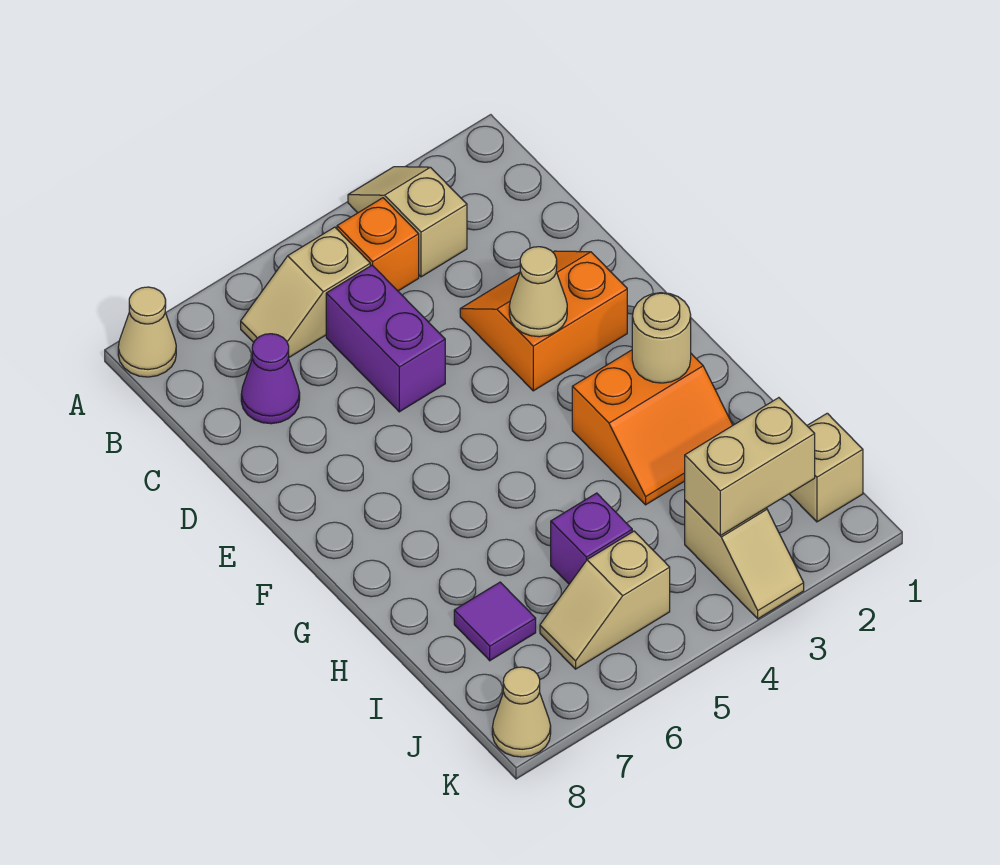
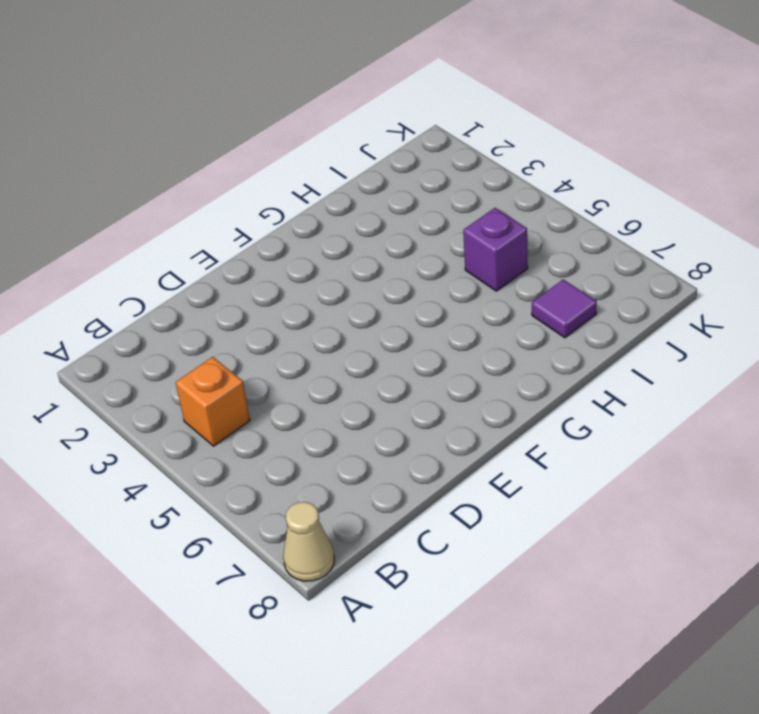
none -> tan slope A3:B3 level 1 top B
none -> tan slope B5:B6 level 1 top 5
none -> purple brick C5:D5 level 1

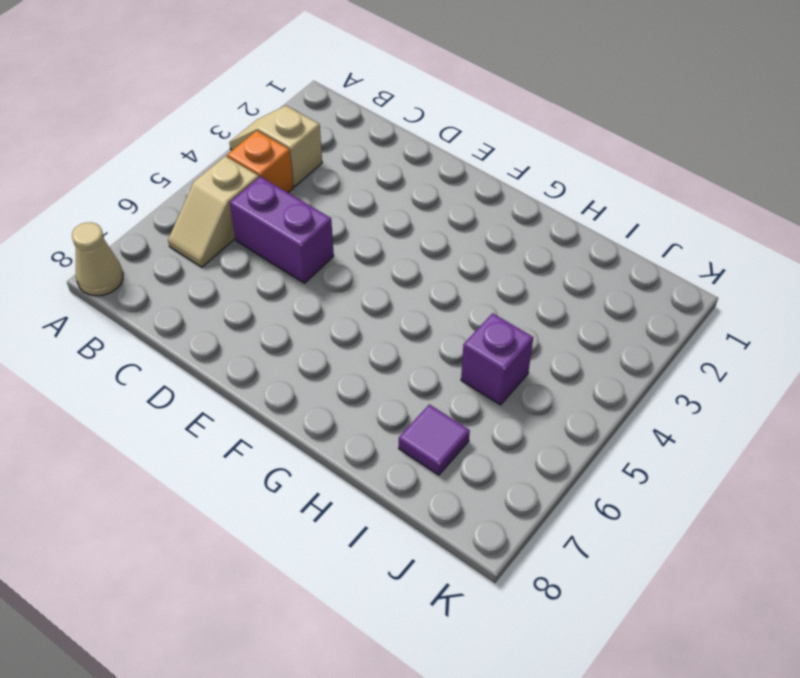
none -> purple cone C7 level 1
none -> orange slope D2:E3 level 1 top E
none -> orange slope G2:H3 level 1 top G

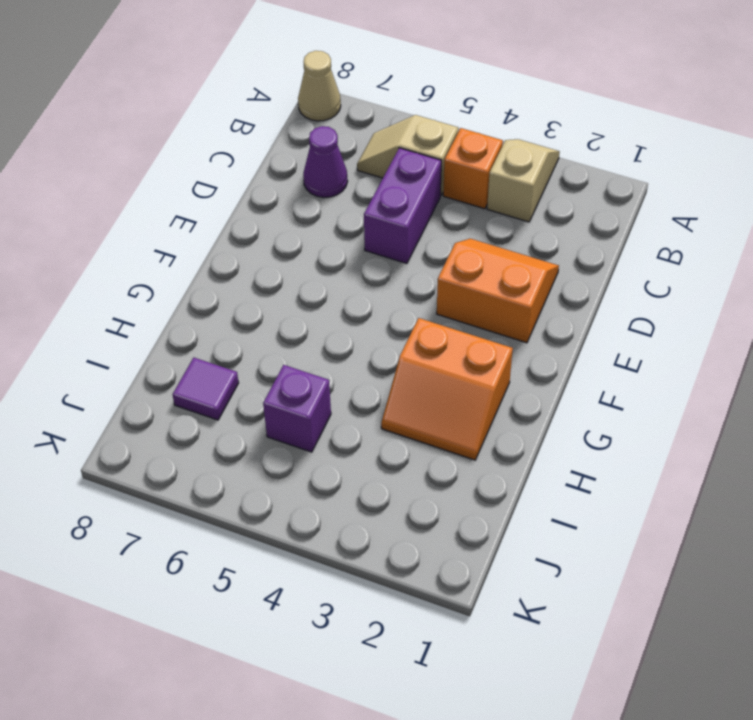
none -> tan brick J1 level 1
none -> tan slope J3:K3 level 1 top J
none -> tan slope J5:J6 level 1 top 5

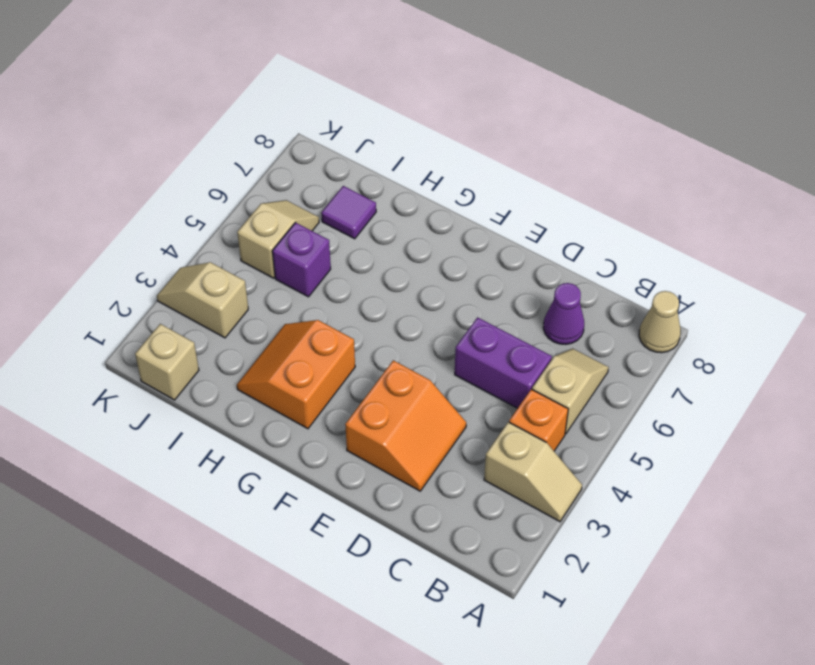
none -> tan cone K8 level 1
none -> tan cone E3 level 2
none -> tan round brick G2 level 2

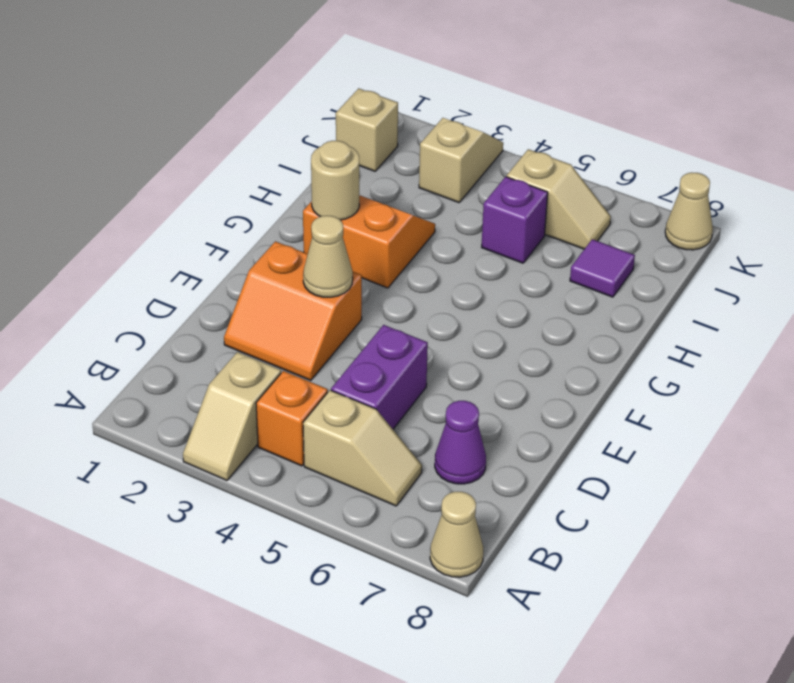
none -> tan brick J2:J3 level 2

